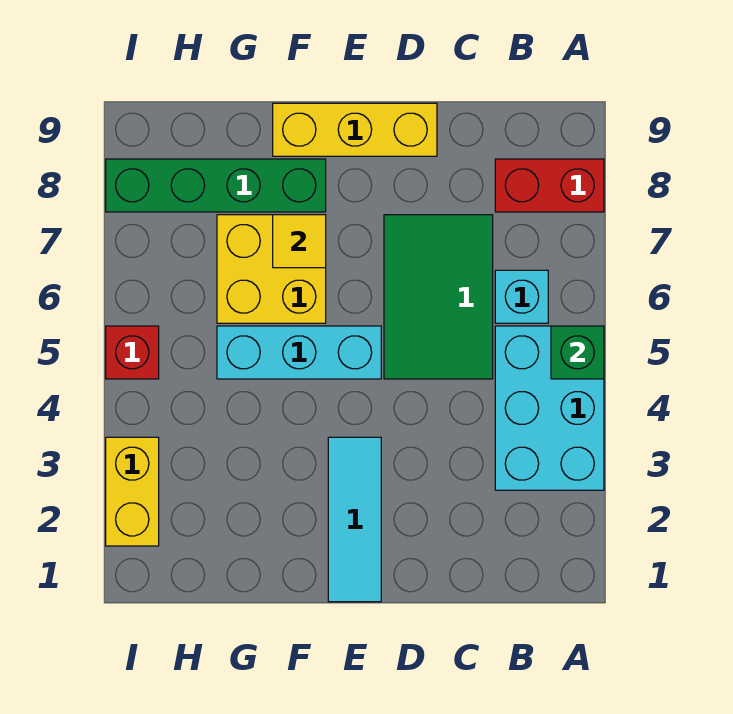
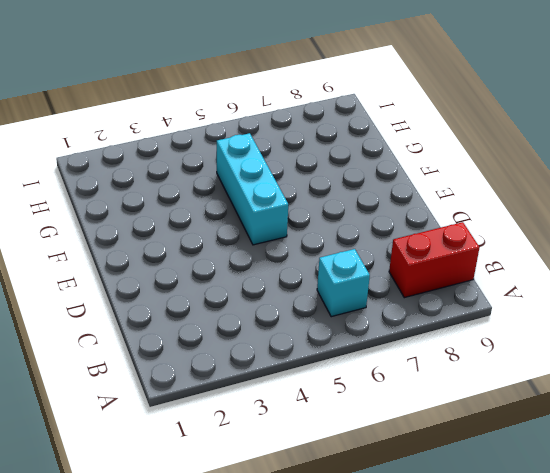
red brick B8:B9 level 1 -> red brick A8:B8 level 1
none -> cyan brick A3:B5 level 1
none -> green tile C5:D7 level 1
none -> yellow brick D9:F9 level 1

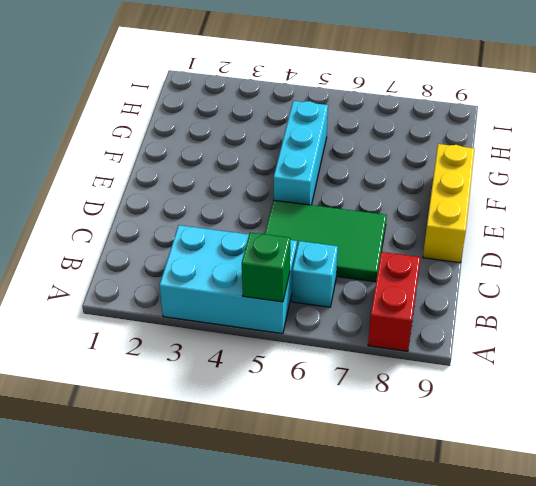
none -> cyan tile E1:E3 level 1
none -> yellow brick F6:G7 level 1
none -> green brick F8:I8 level 1

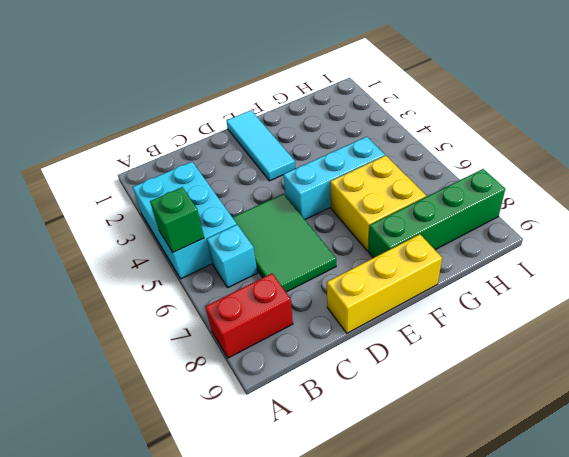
none -> yellow brick I2:I3 level 1
none -> red brick I5 level 1
none -> yellow tile F7 level 2

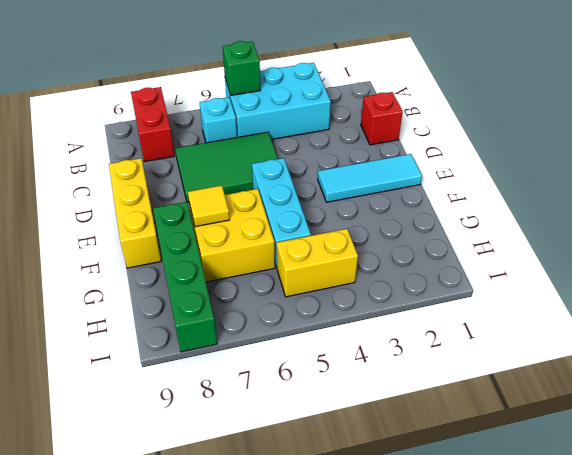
red brick C1 level 1 -> red brick I5 level 1
yellow brick H4:H5 level 1 -> yellow brick I2:I3 level 1

